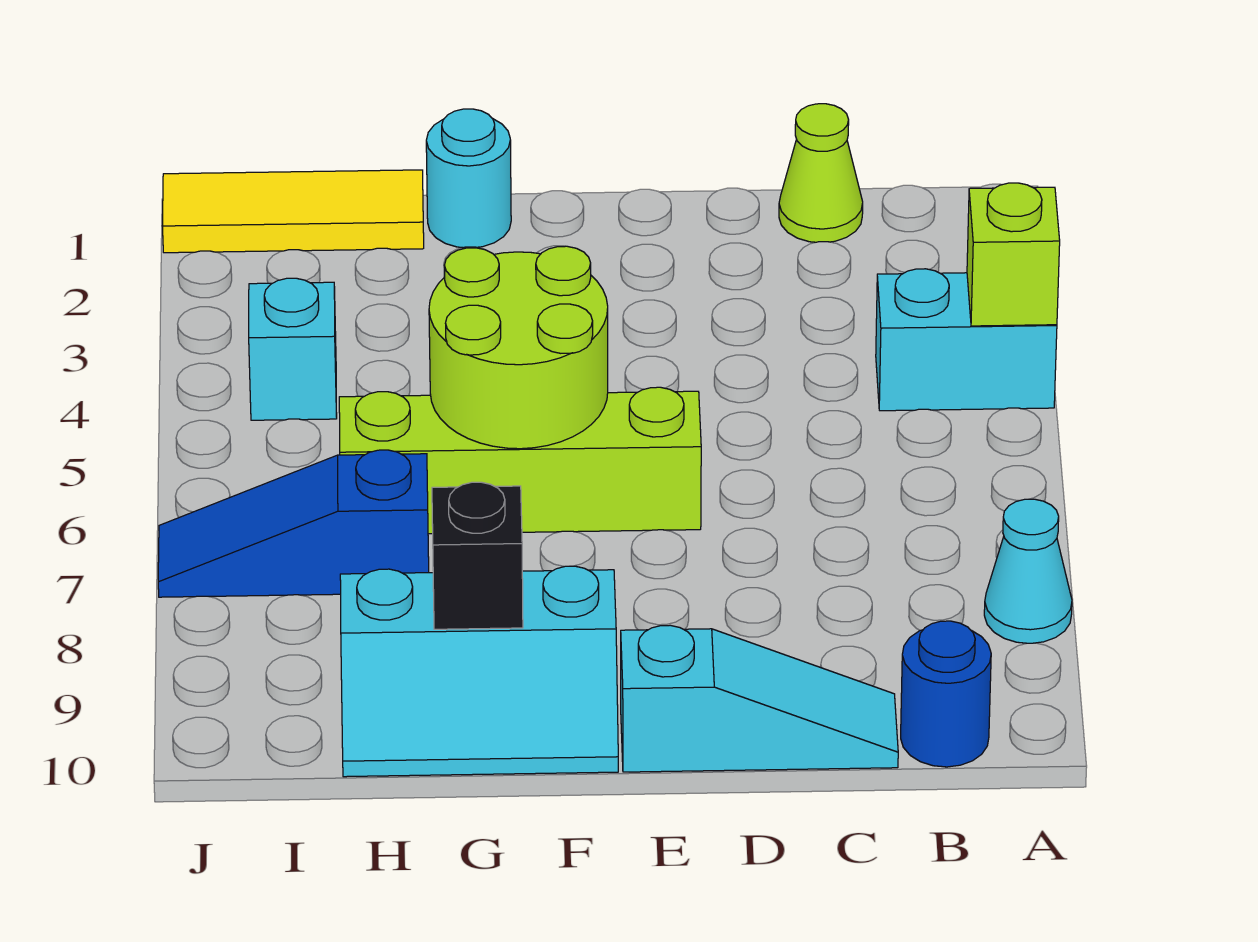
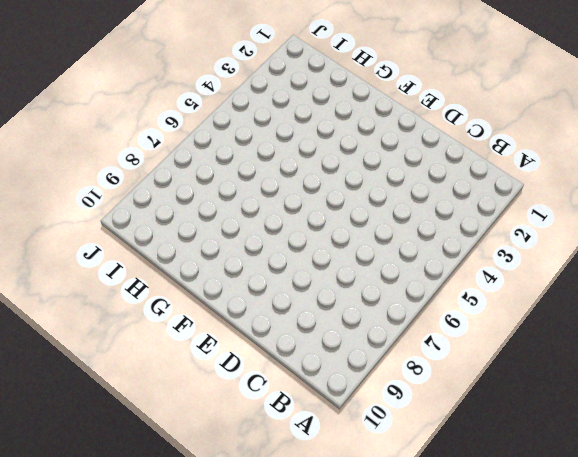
none -> cyan brick A4:B4 level 1
none -> cyan cone A8 level 1
none -> blue round brick B10 level 1

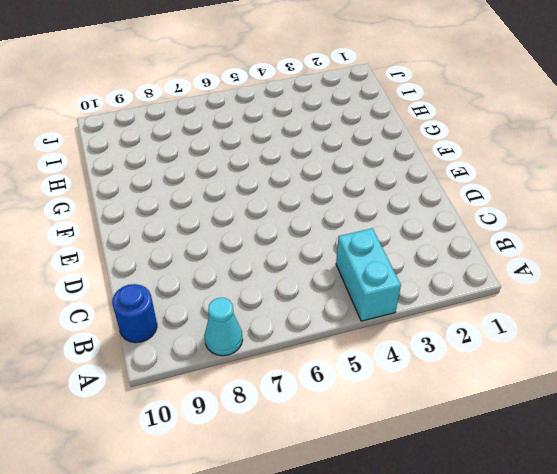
none -> lime cone C1 level 1
none -> cyan slope C10:E10 level 1 top E
none -> lime brick E6:H6 level 1

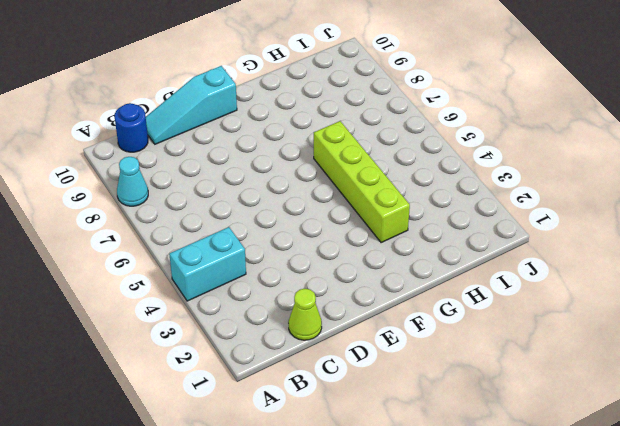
lime brick G3:G6 level 1 -> lime brick E6:H6 level 1
none -> cyan slope F9:H10 level 1 top 9
none -> cyan round brick G1 level 1
none -> yellow tile H1:J1 level 1

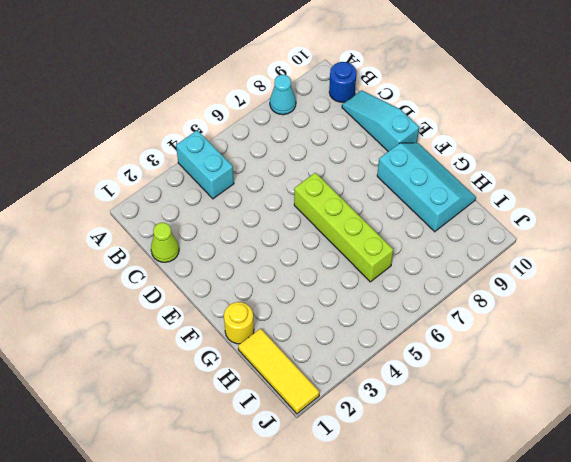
yellow round brick G1 level 1 -> cyan round brick G1 level 1
none -> blue slope H7:J7 level 1 top H
none -> cyan brick I4 level 1
none -> lime brick A4 level 2

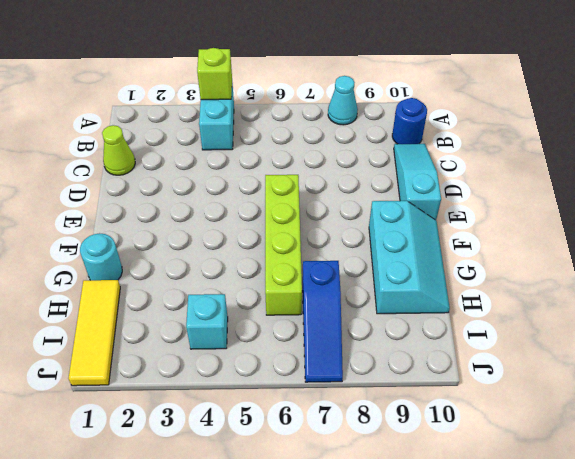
none -> lime round brick F5:G6 level 2
none -> black brick G9 level 2

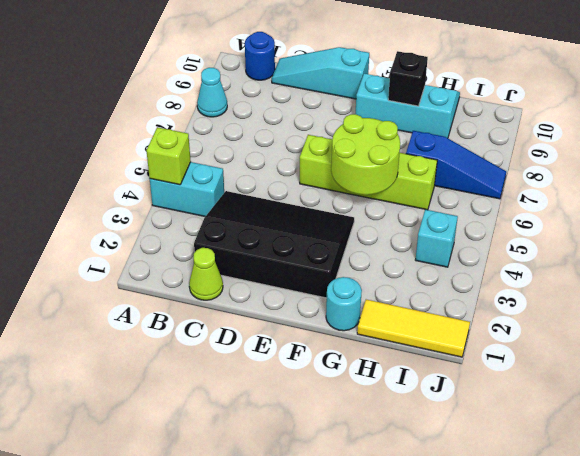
black slope C2:F4 level 1 top 2 -> none

